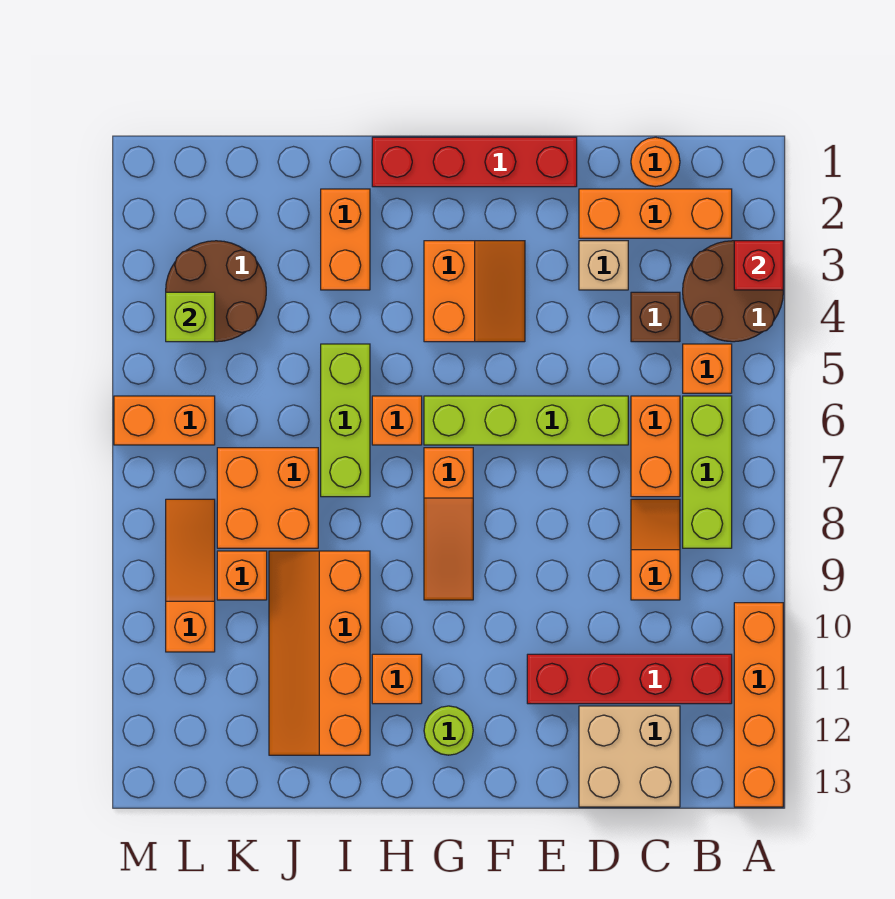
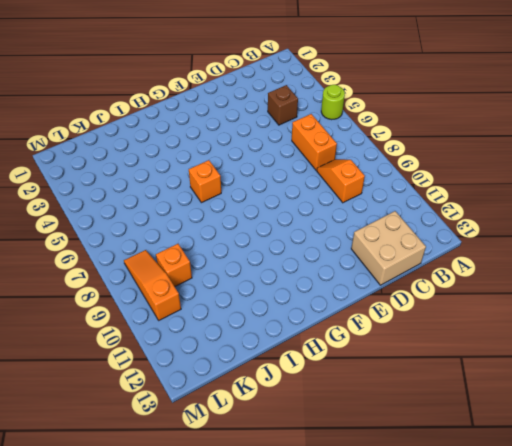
lime round brick A5 level 1 -> lime round brick G12 level 1
none -> brown round brick A3:B4 level 1
none -> orange brick A10:A13 level 1
none -> orange brick B2:D2 level 1

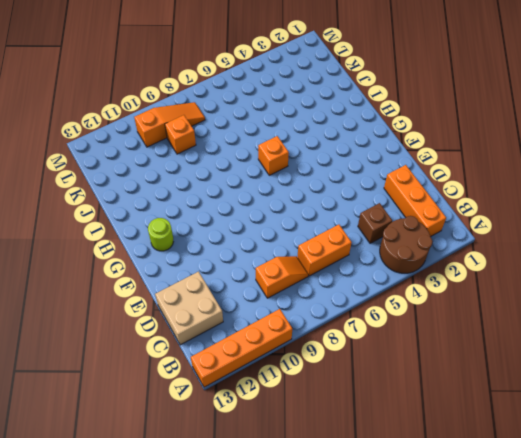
none -> orange brick B5 level 1
none -> lime brick B6:B8 level 1
none -> red brick B11:E11 level 1

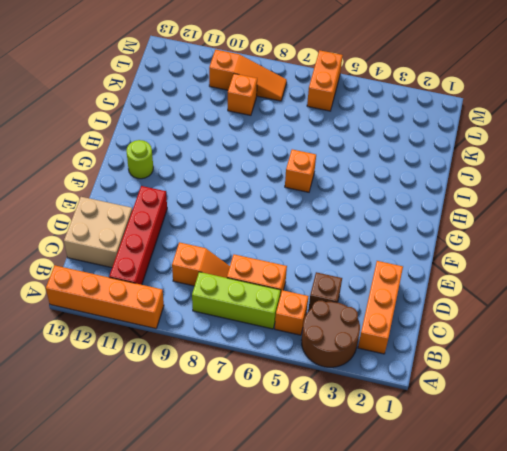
none -> orange round brick C1 level 1
none -> tan brick D3 level 1
none -> lime brick D6:G6 level 1

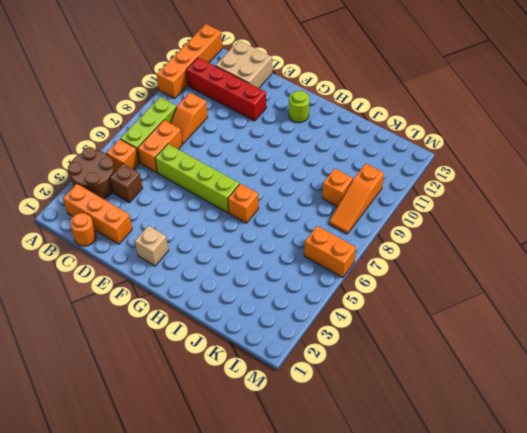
tan brick F2 level 1 -> tan brick D3 level 1
none -> red brick E1:H1 level 1
none -> orange slope F3:G4 level 1 top G
none -> orange slope G7:G9 level 1 top 7

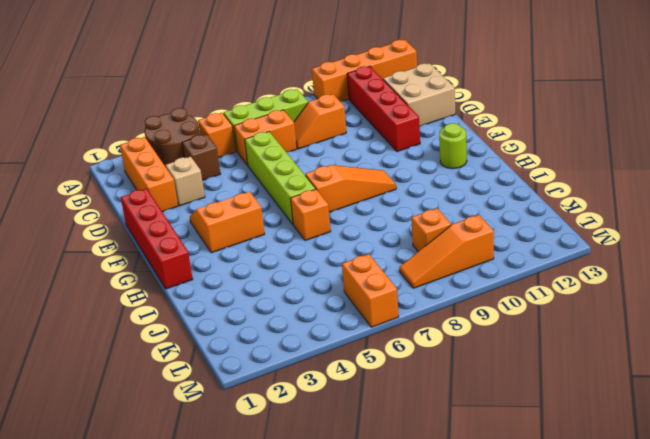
none -> orange round brick C1 level 1
none -> orange brick H11 level 1
none -> orange brick I2:I3 level 1

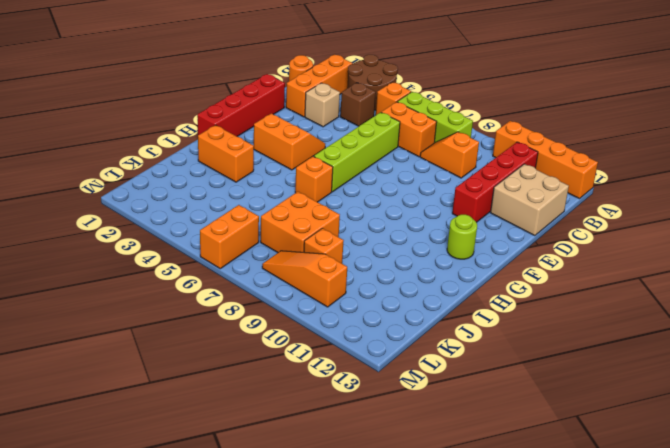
none -> orange slope G7:G9 level 1 top 7
none -> orange brick H11 level 1
none -> lime brick I5:I7 level 1

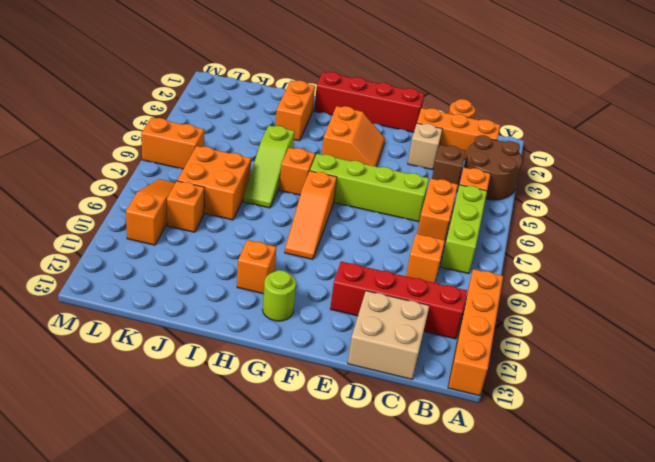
lime slope I5:I7 level 1 top 5 -> lime brick I5:I7 level 1
none -> orange slope I9:J12 level 1 top I
none -> brown round brick K3:L4 level 1
none -> red brick A3 level 2

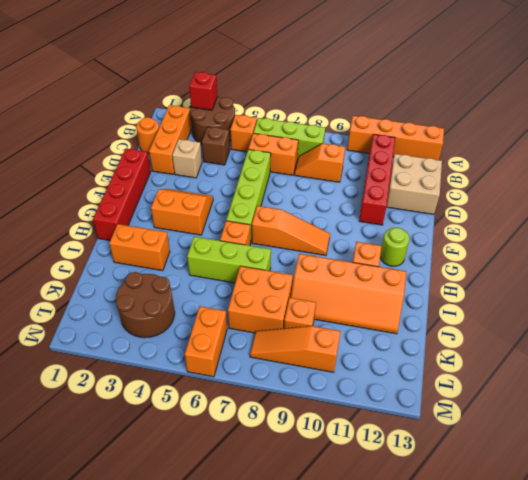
none -> lime brick L4 level 2

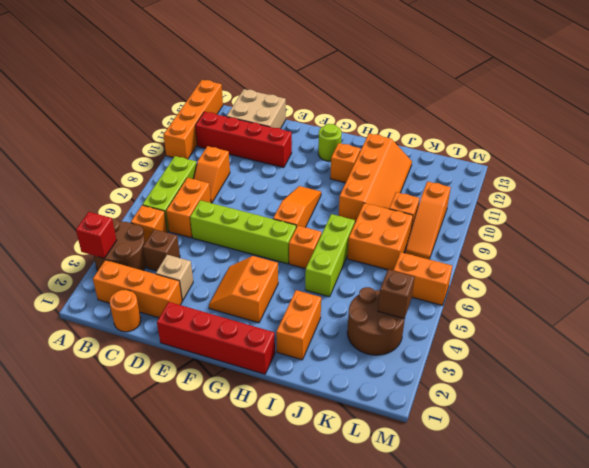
brown brick L4 level 2 -> lime brick L4 level 2

